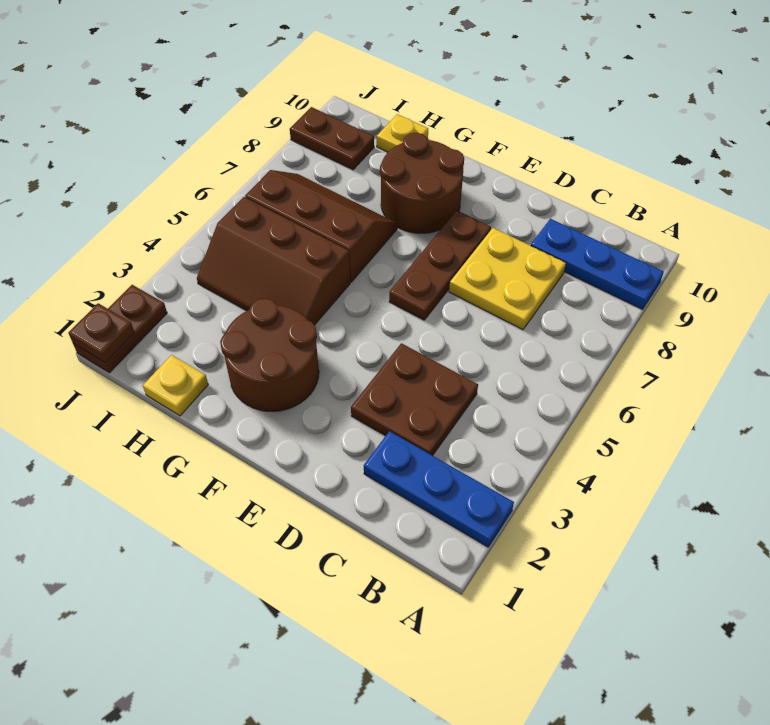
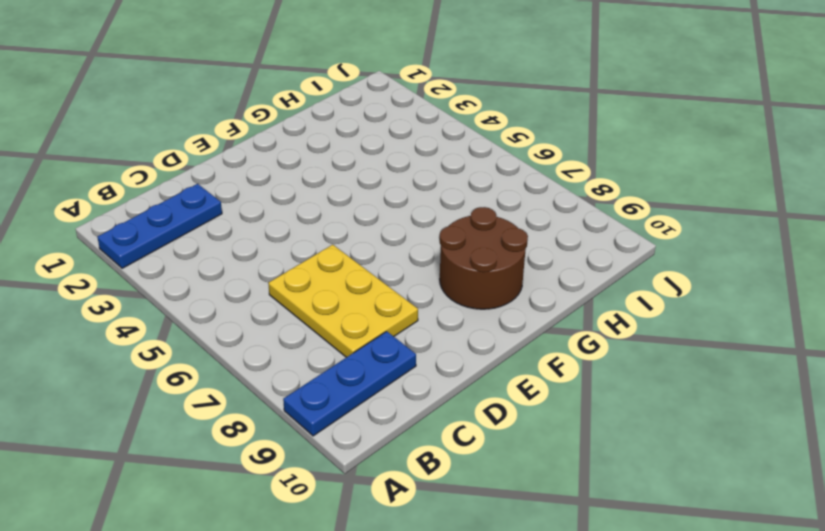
yellow plate C6:D8 level 1 -> yellow plate C7:D8 level 1
none -> brown plate C3:D4 level 1
none -> brown plate E6:E8 level 1
none -> brown round brick F2:G3 level 1

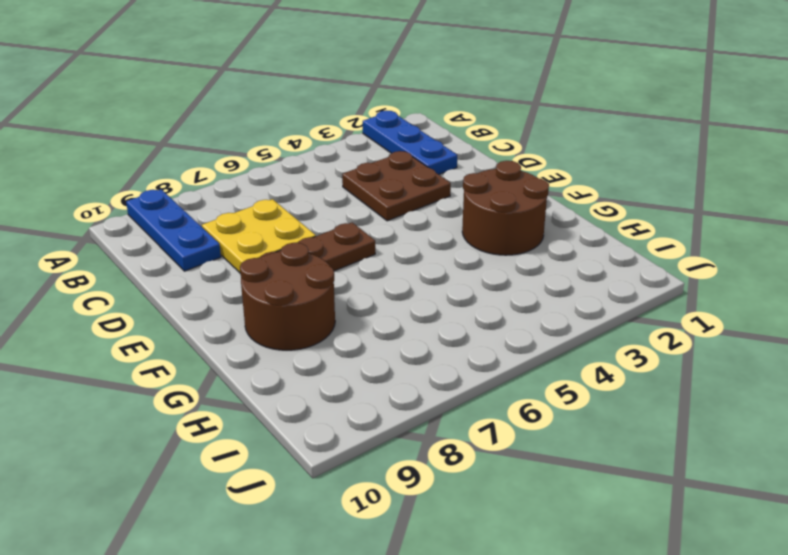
none -> brown slope G4:I5 level 1 top 5
none -> brown slope G6:I7 level 1 top 6
none -> yellow plate H1 level 1

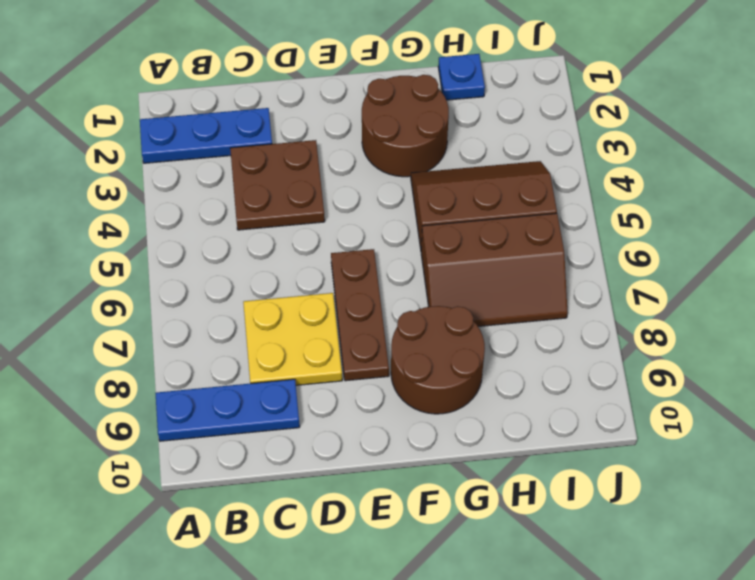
blue plate H1 level 1 -> yellow plate H1 level 1
none -> yellow plate H10 level 1
none -> brown plate I9:J9 level 1
none -> brown plate J1:J2 level 1

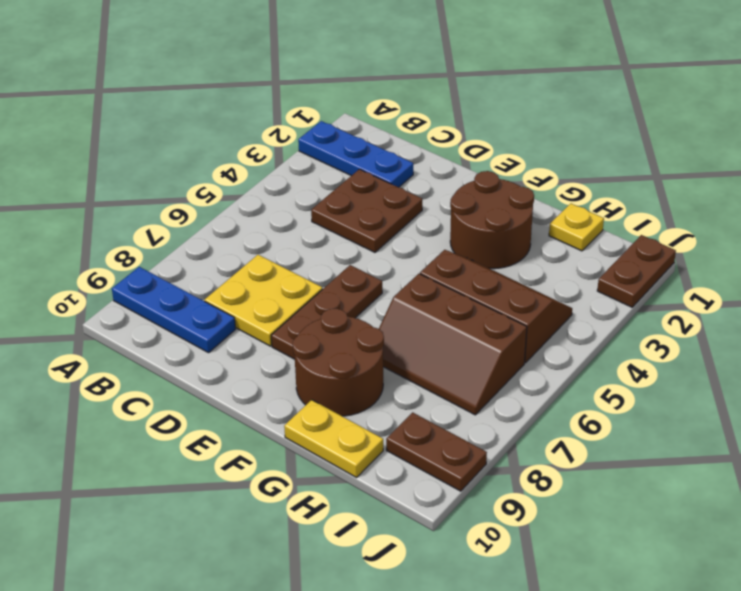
yellow plate G10:H10 level 1 -> yellow plate H10 level 1
none -> brown plate J1 level 2

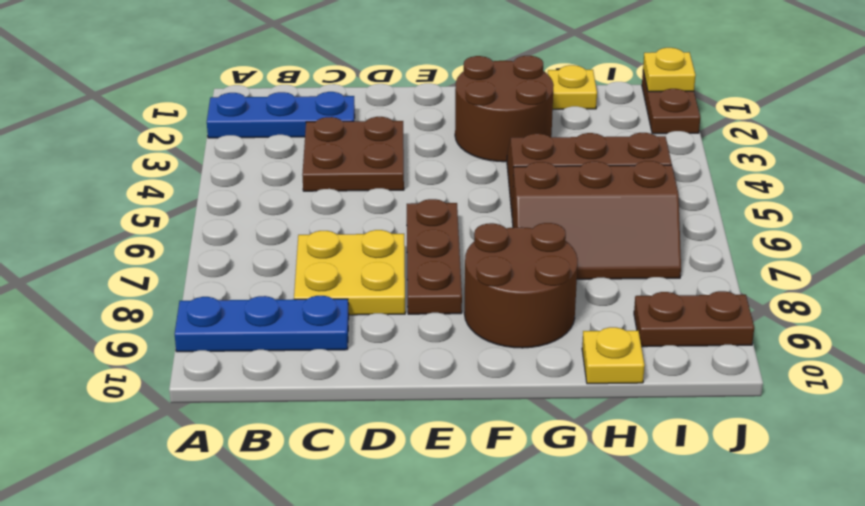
yellow plate J1 level 2 -> brown plate J1 level 2

